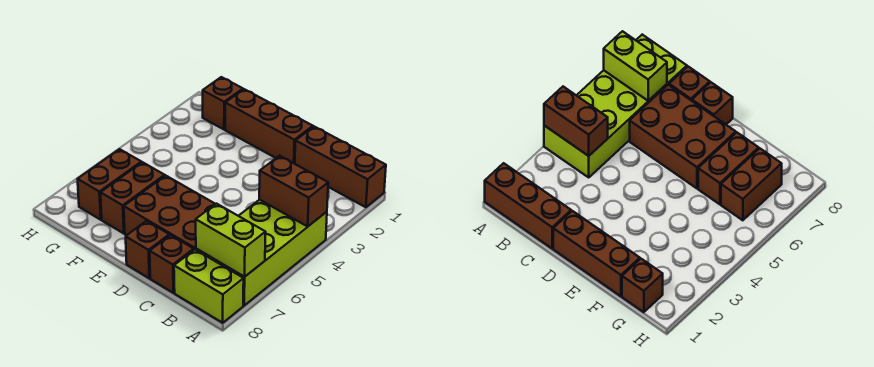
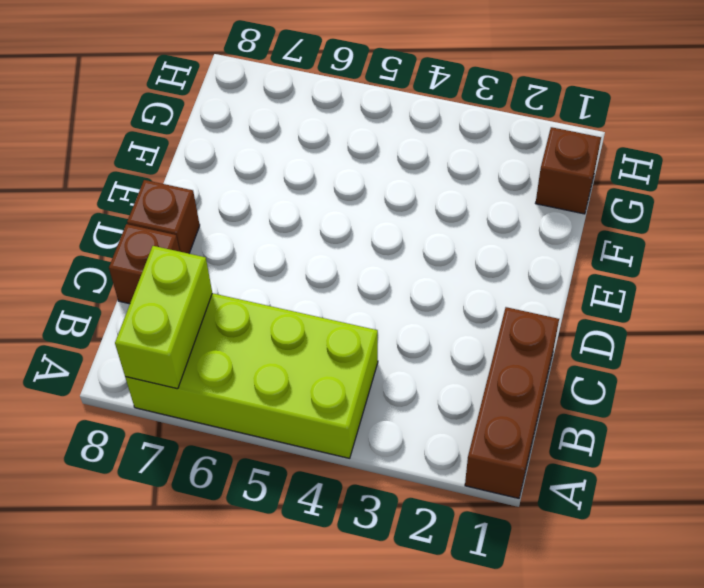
none -> lime brick A8:B8 level 1
none -> brown brick C6:E7 level 1
none -> brown brick D1:F1 level 1

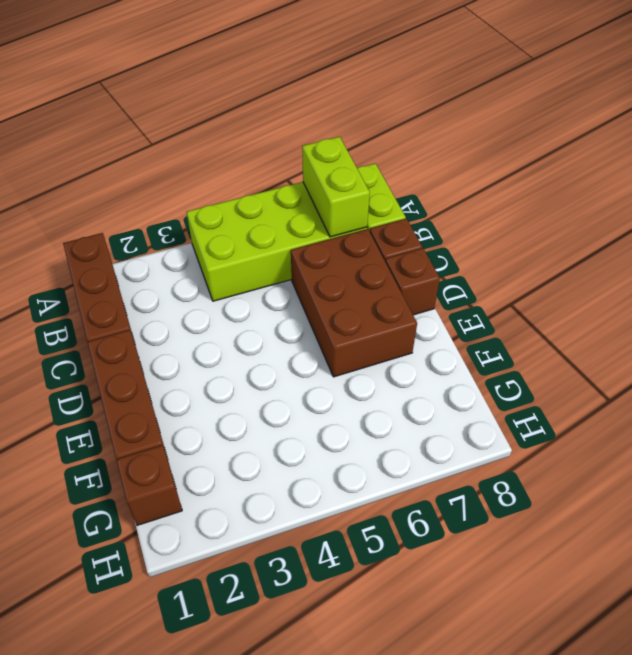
none -> brown brick F6:F7 level 1
none -> brown brick G6:G7 level 1
none -> brown brick A4:B4 level 2

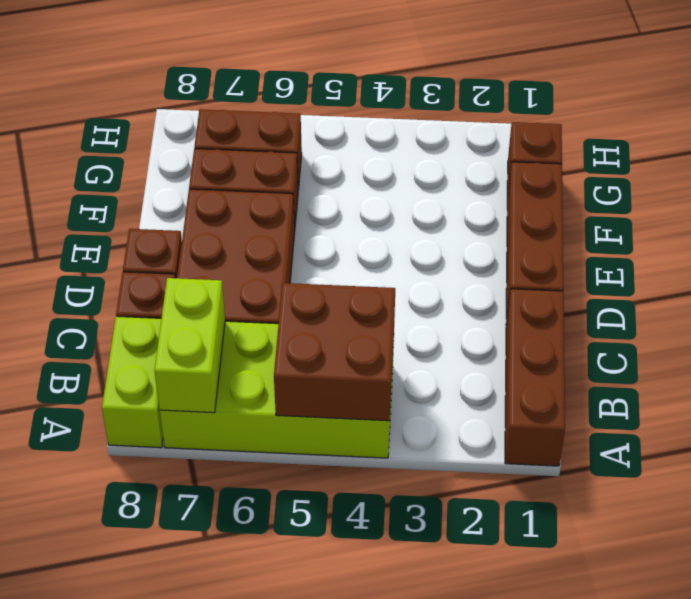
brown brick A4:B5 level 2 -> brown brick A4:B4 level 2

